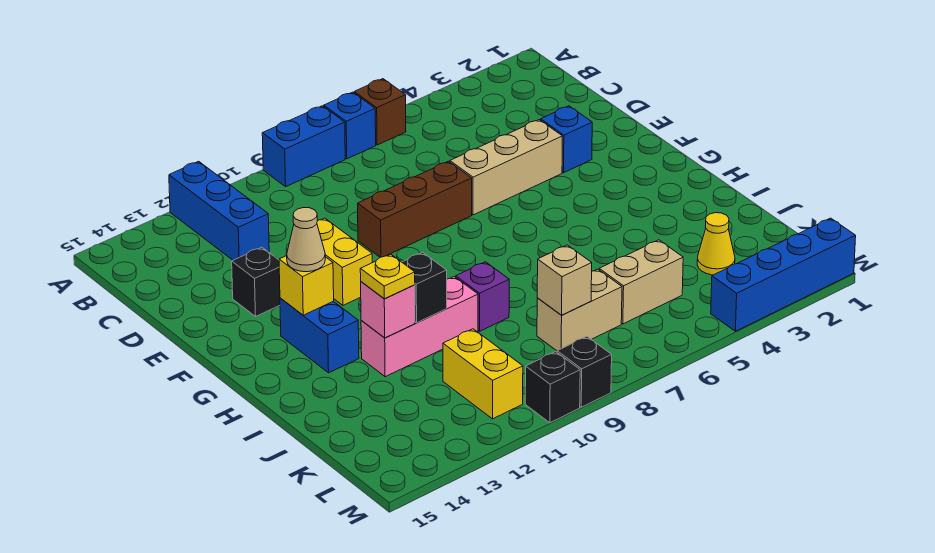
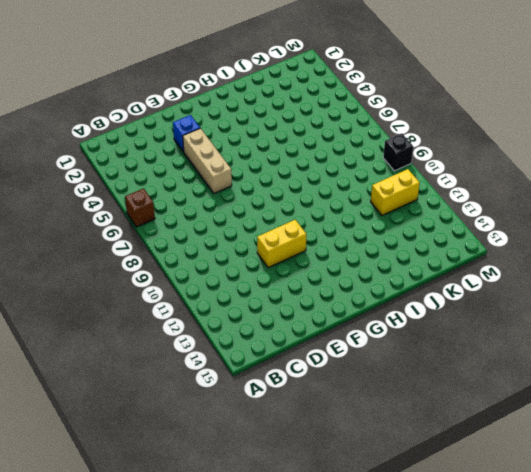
none -> blue brick A7 level 1
none -> blue brick A8:A9 level 1
none -> blue brick A12:C12 level 1

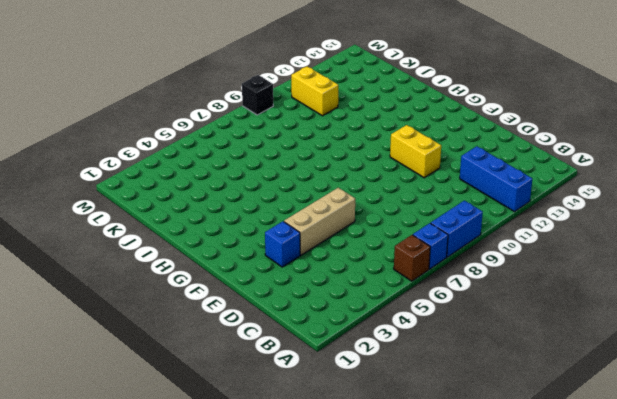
none -> brown brick E7:E9 level 1
none -> black brick E13 level 1
none -> blue brick G13:H13 level 1

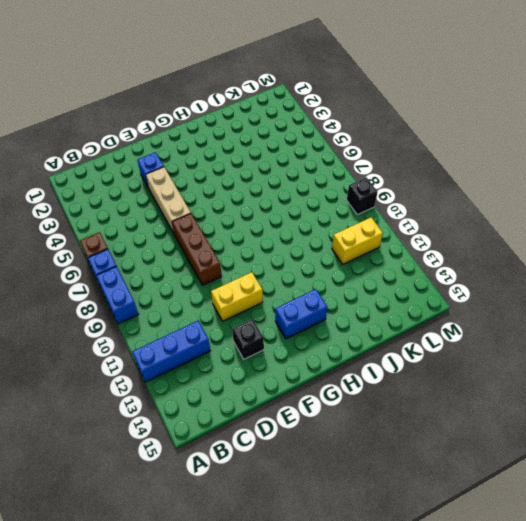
none -> purple brick I9 level 1
none -> pink brick I10:I12 level 1
none -> yellow cone K3 level 1

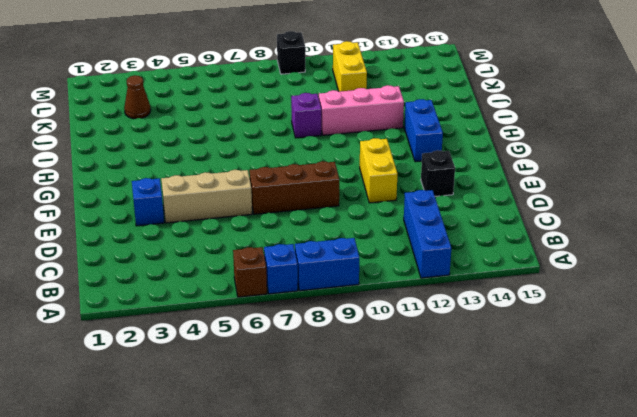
brown cone K3 level 1 -> yellow cone K3 level 1
none -> tan brick K5:K6 level 1
none -> tan brick K7:K8 level 1
none -> blue brick M1:M4 level 1

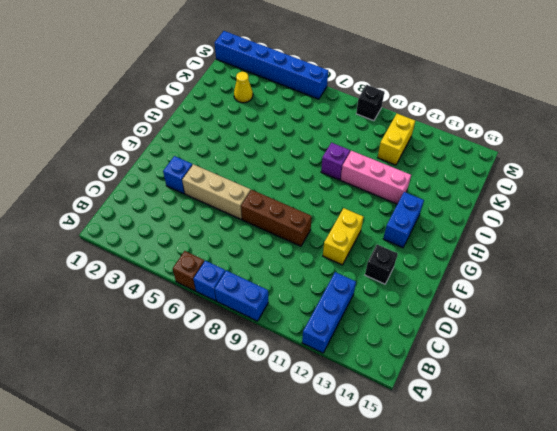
blue brick M1:M6 level 1 -> blue brick M1:M4 level 1
none -> tan brick K5:K6 level 1
none -> tan brick K7:K8 level 1
none -> black brick M10 level 1

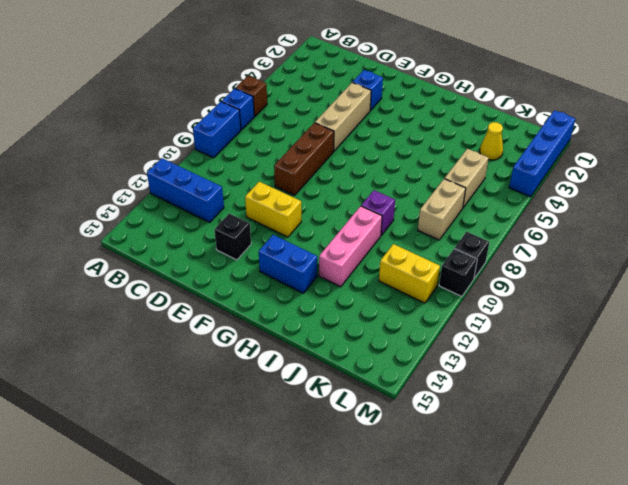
none -> yellow brick G13 level 2
none -> black brick I11 level 2
none -> pink brick I12 level 2

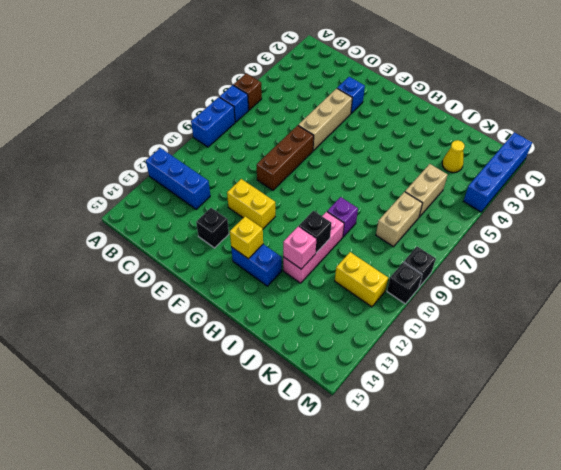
none -> tan brick K8 level 2
none -> tan cone G13 level 3
none -> yellow plate I12 level 3

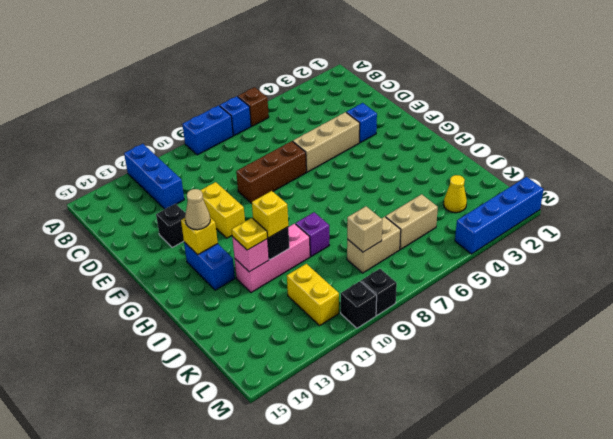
yellow brick I11 level 3 -> none

